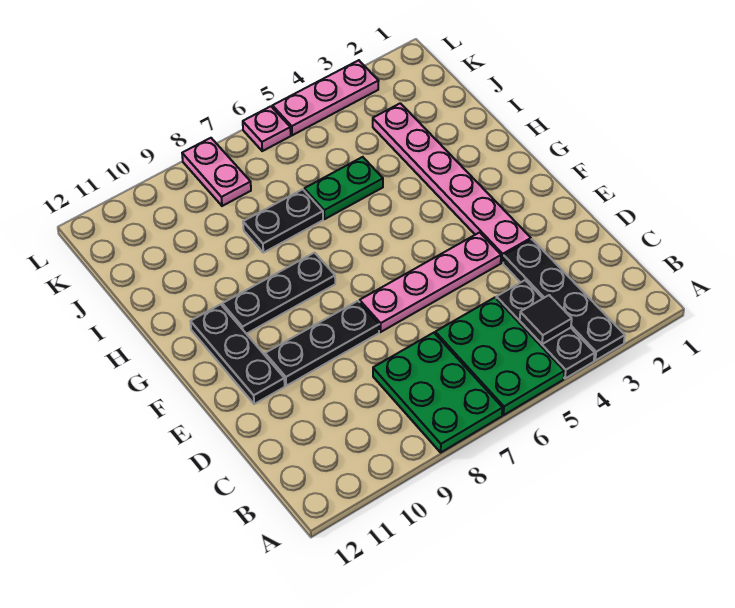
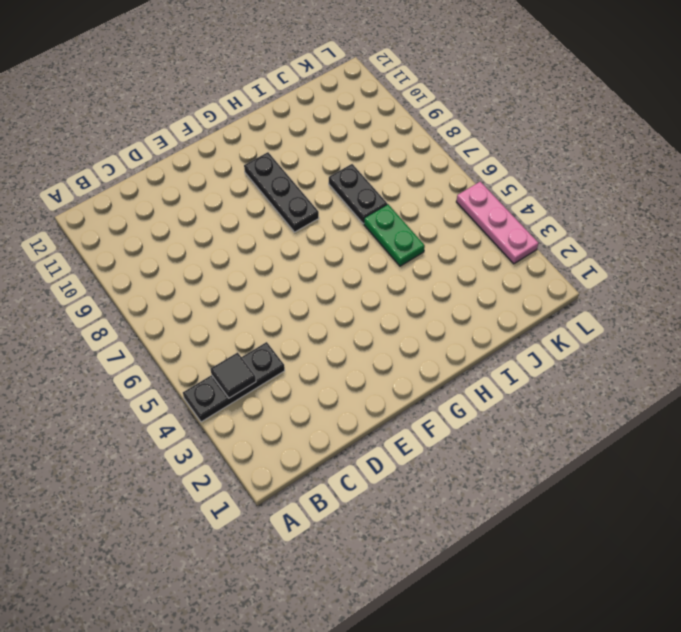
none -> black plate A3:D3 level 1
none -> green plate A5:C6 level 1
none -> green plate A7:C8 level 1

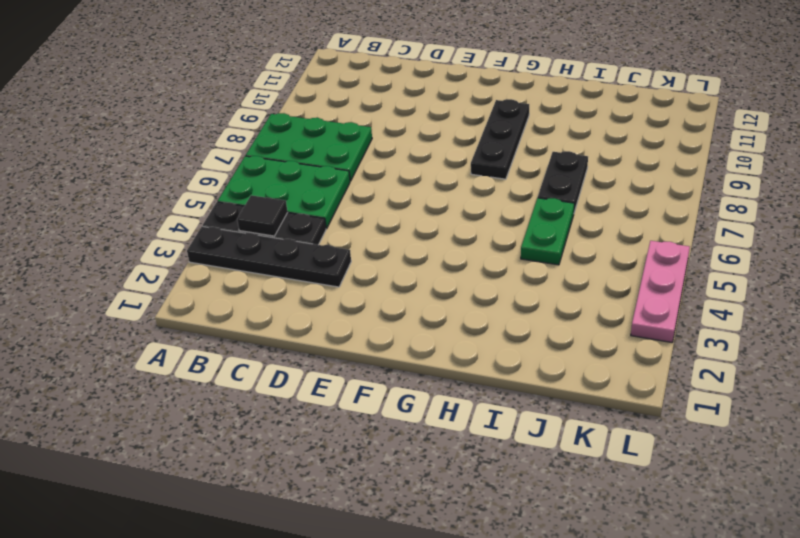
none -> pink plate E3:J3 level 1
none -> pink plate E4:E7 level 1
none -> black plate E8:E10 level 1

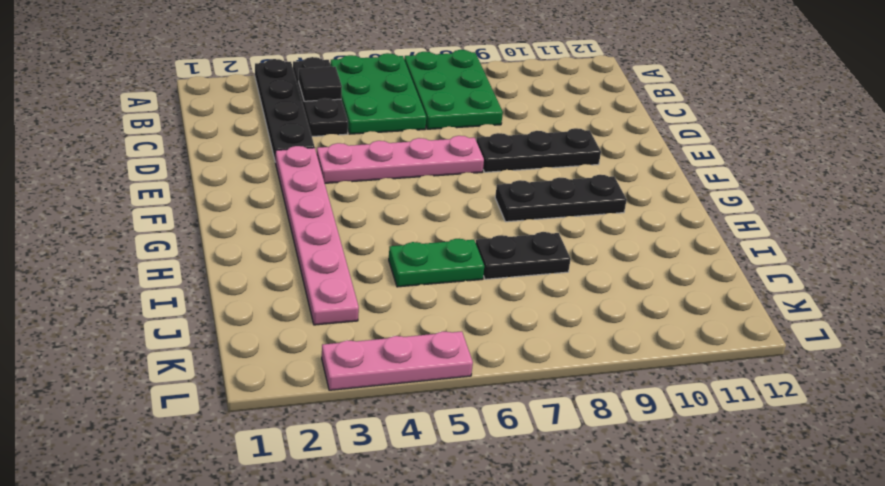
none -> black plate E11:G11 level 1
none -> pink plate K8:L8 level 1
none -> pink plate L6 level 1

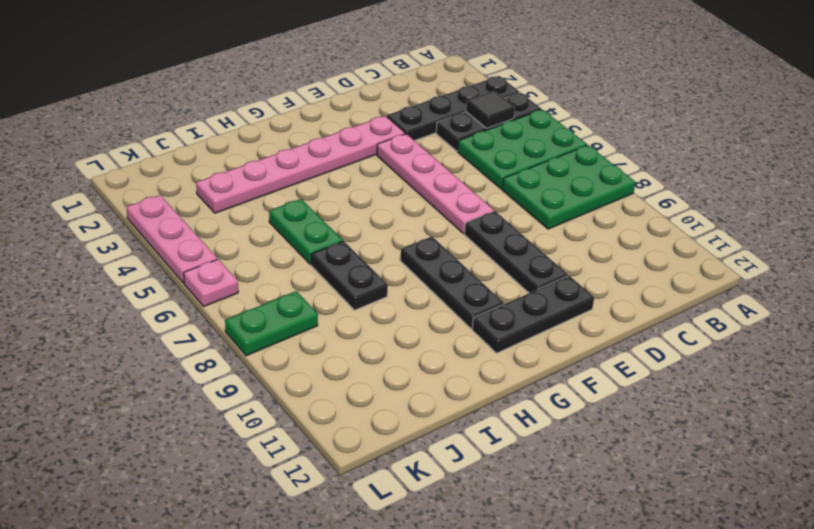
green plate K8:L8 level 1 -> pink plate K8:L8 level 1

